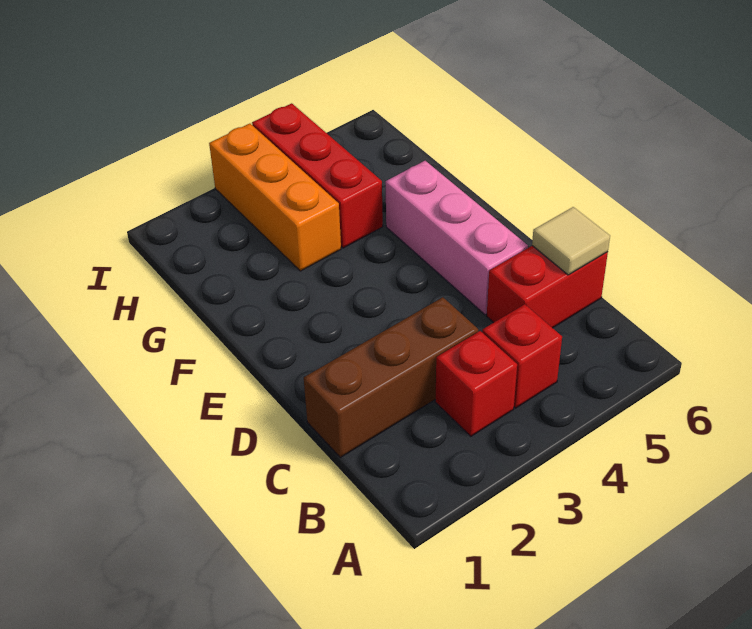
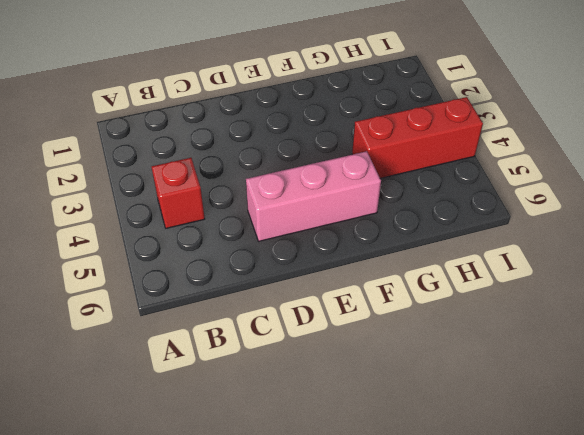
none -> red brick B3 level 1
none -> brown brick C1:C3 level 1

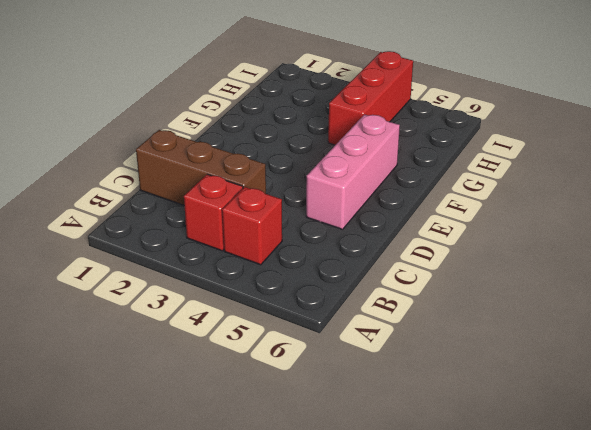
none -> red brick C5:C6 level 1
none -> orange brick G3:I3 level 1

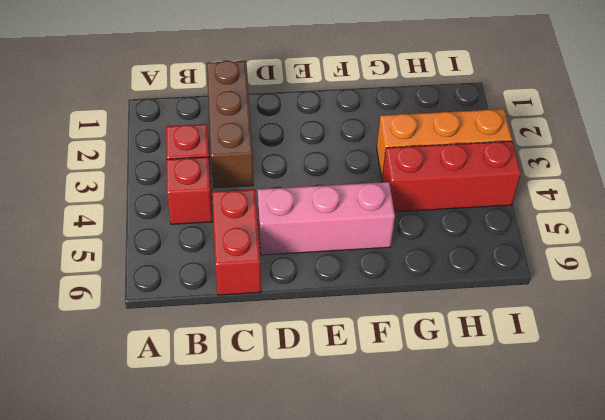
none -> tan tile C6 level 2

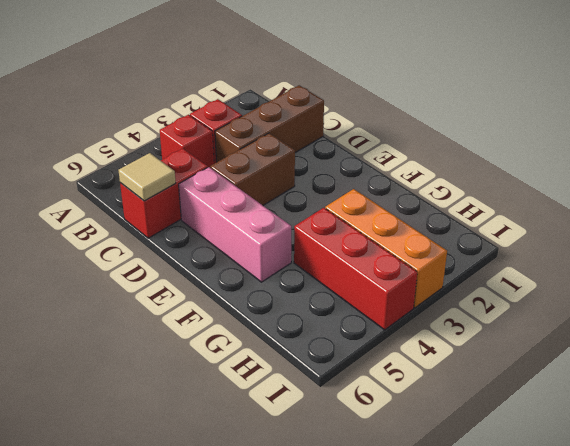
brown brick D3:D4 level 1 -> none

